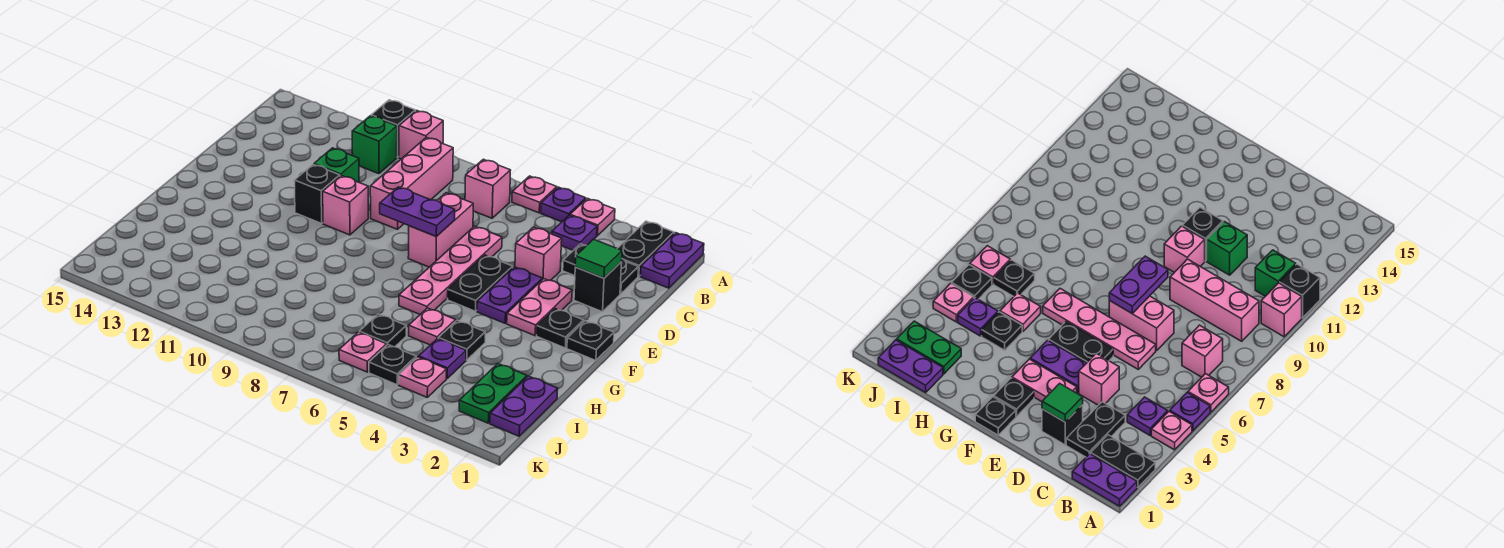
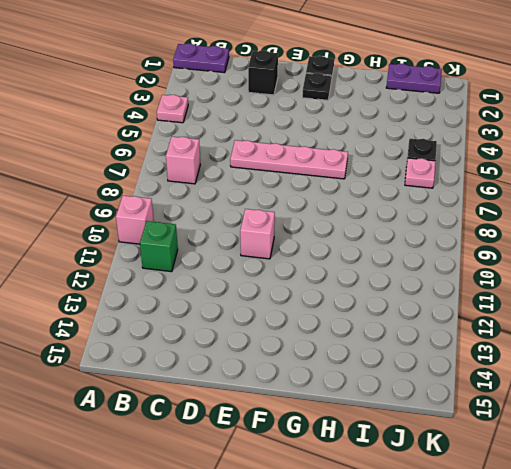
none -> black plate A2:B2 level 1
none -> purple plate A5 level 1
none -> pink plate A6 level 1
none -> black brick A11 level 1

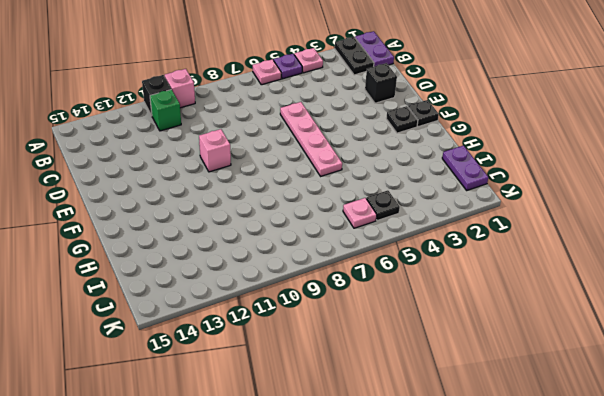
none -> purple plate B4 level 1
none -> pink brick B7 level 1
none -> pink brick B9:D9 level 1
none -> black plate C2:C3 level 1

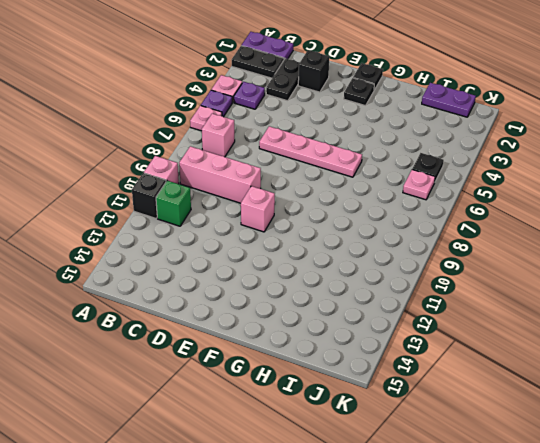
none -> pink brick D4 level 1
none -> pink brick D7:E7 level 1
none -> green brick D11 level 1
none -> pink plate E3:F3 level 1

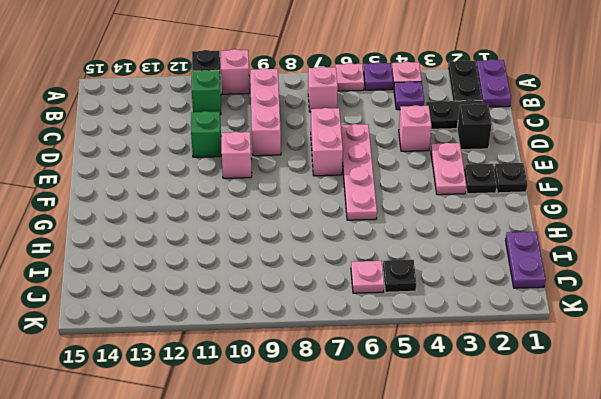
none -> purple plate E4:F4 level 1
none -> black plate E5:F5 level 1
none -> black brick E11 level 1
none -> black plate H4 level 1

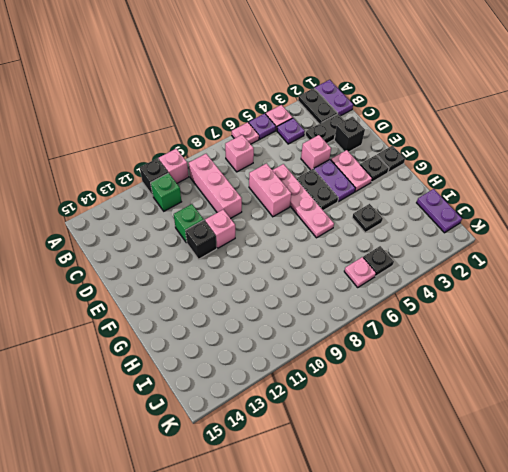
none -> pink plate H5 level 1
none -> green plate I2:J2 level 1
none -> purple plate I4 level 1
none -> black plate I6 level 1

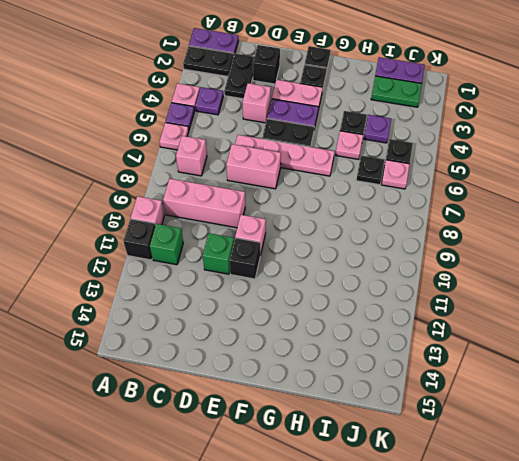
none -> pink plate J4 level 1
none -> green tile D2 level 2
none -> purple plate E7:E8 level 2

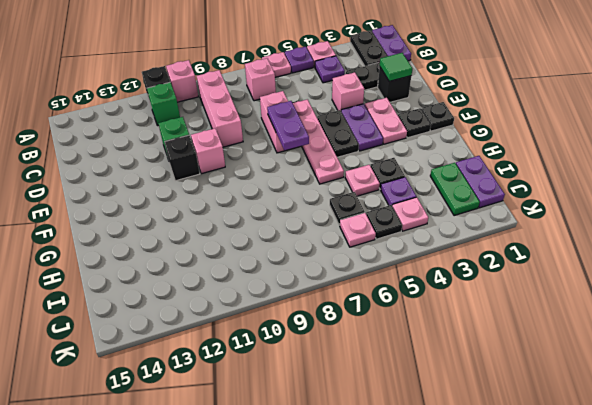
purple plate E7:F7 level 2 -> purple plate E7:E8 level 2

